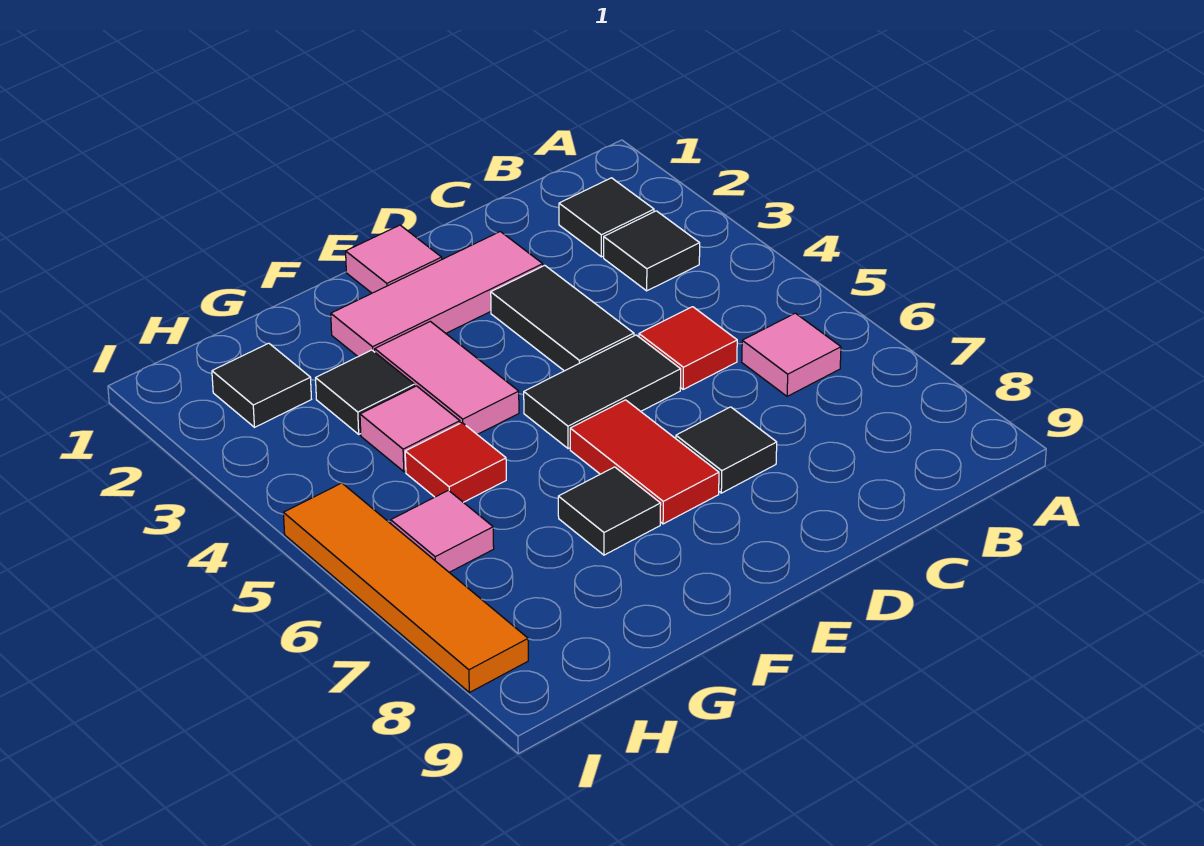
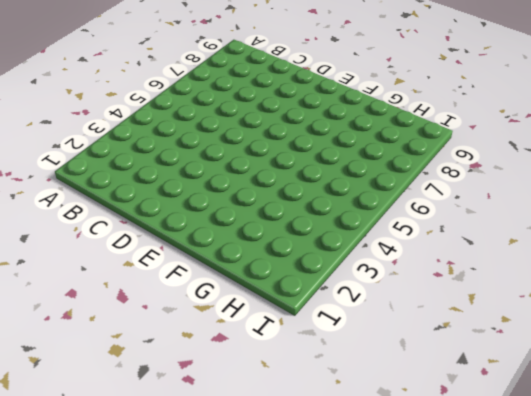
none -> black tile B2 level 1
none -> black tile B3 level 1
none -> pink tile B6 level 1

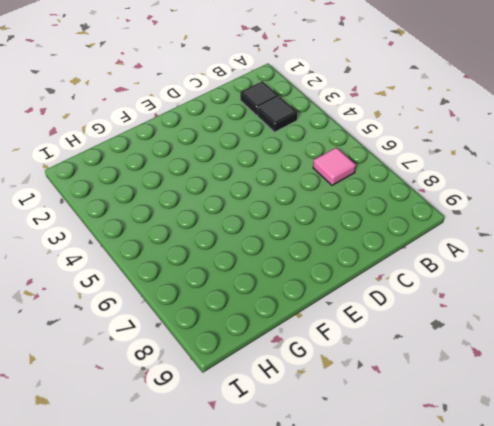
none -> red tile C5 level 1
none -> pink tile D2:F2 level 1
none -> black tile D3:D4 level 1

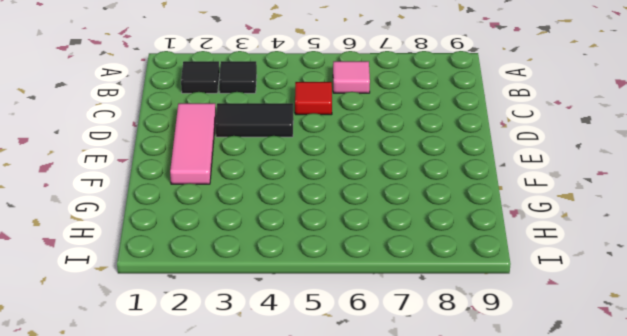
none -> black tile D5:E5 level 1
none -> black tile D7 level 1
none -> pink tile E1 level 1

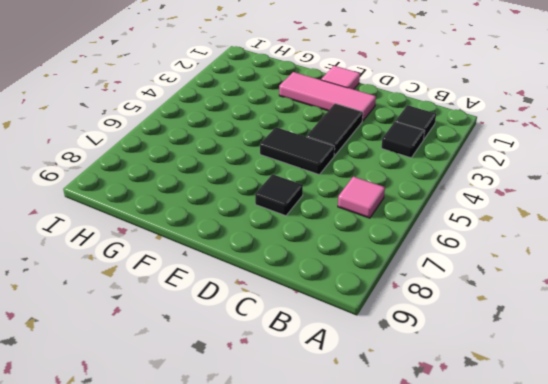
none -> red tile C5 level 1
none -> red tile E6:E7 level 1
none -> pink tile F3:F4 level 1

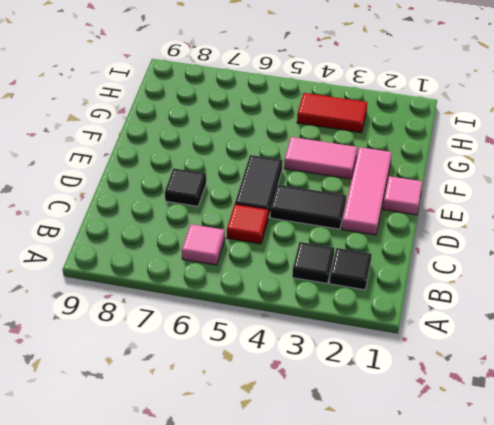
red tile H3:H4 level 1 -> red tile E6:E7 level 1
none -> black tile F7 level 1
none -> black tile G3 level 1
none -> pink tile G4 level 1

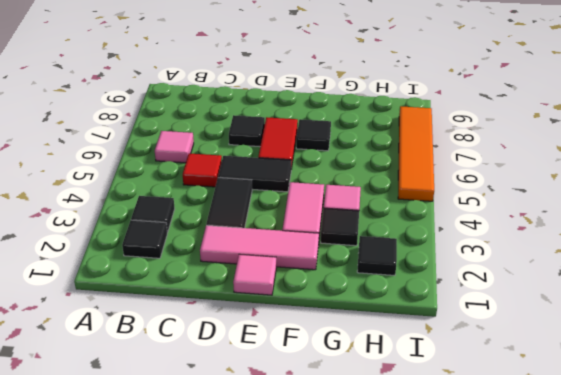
none -> red tile G5 level 1
none -> pink tile H6 level 1

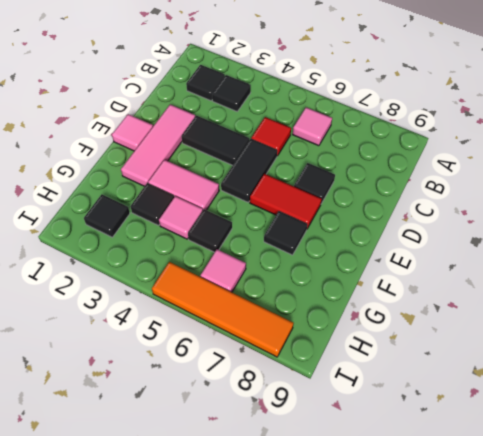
black tile G5 level 1 -> red tile G5 level 1

